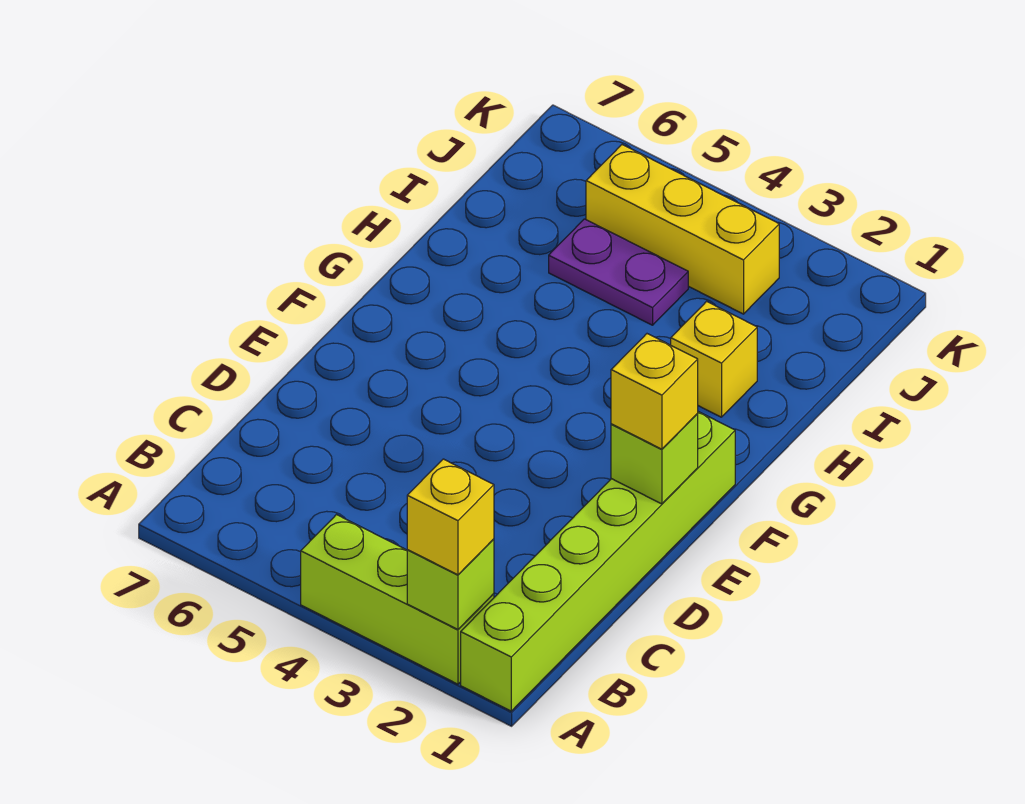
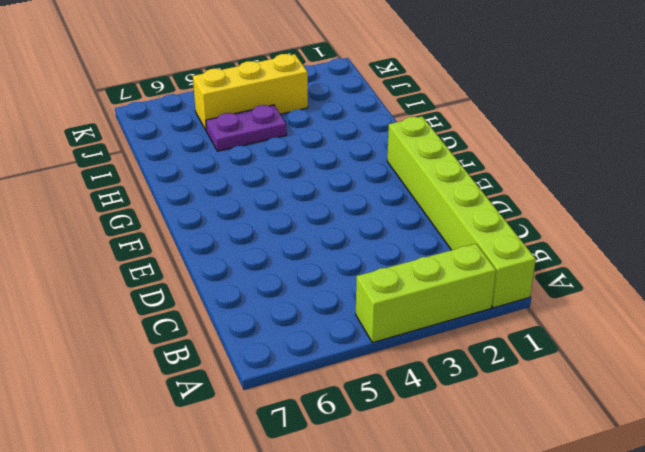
none -> yellow brick H2 level 1
none -> lime brick A2 level 2

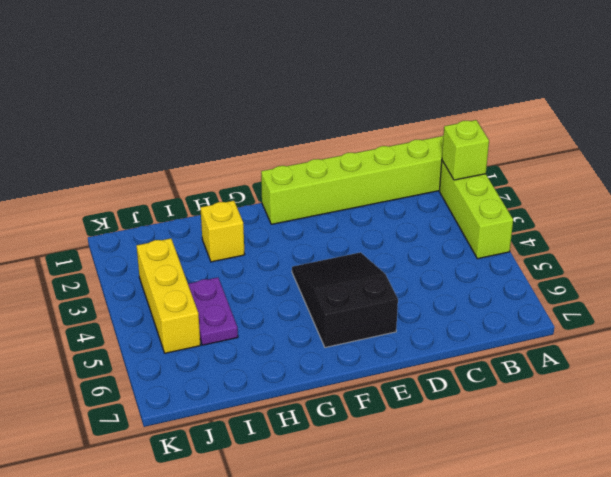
black slope E4:F6 level 1 top 6 -> none
none -> lime brick E1 level 2
none -> yellow brick A2 level 3

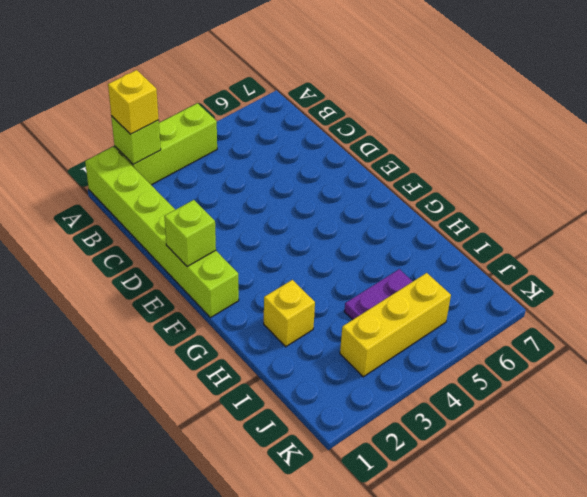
none -> yellow brick E1 level 3

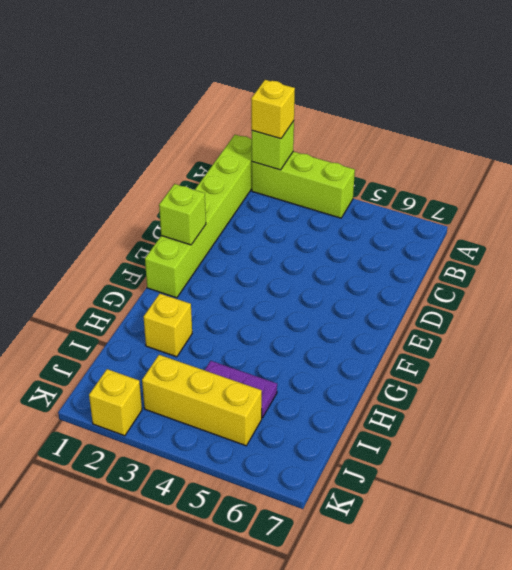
yellow brick K2 level 1 -> yellow brick E1 level 3

